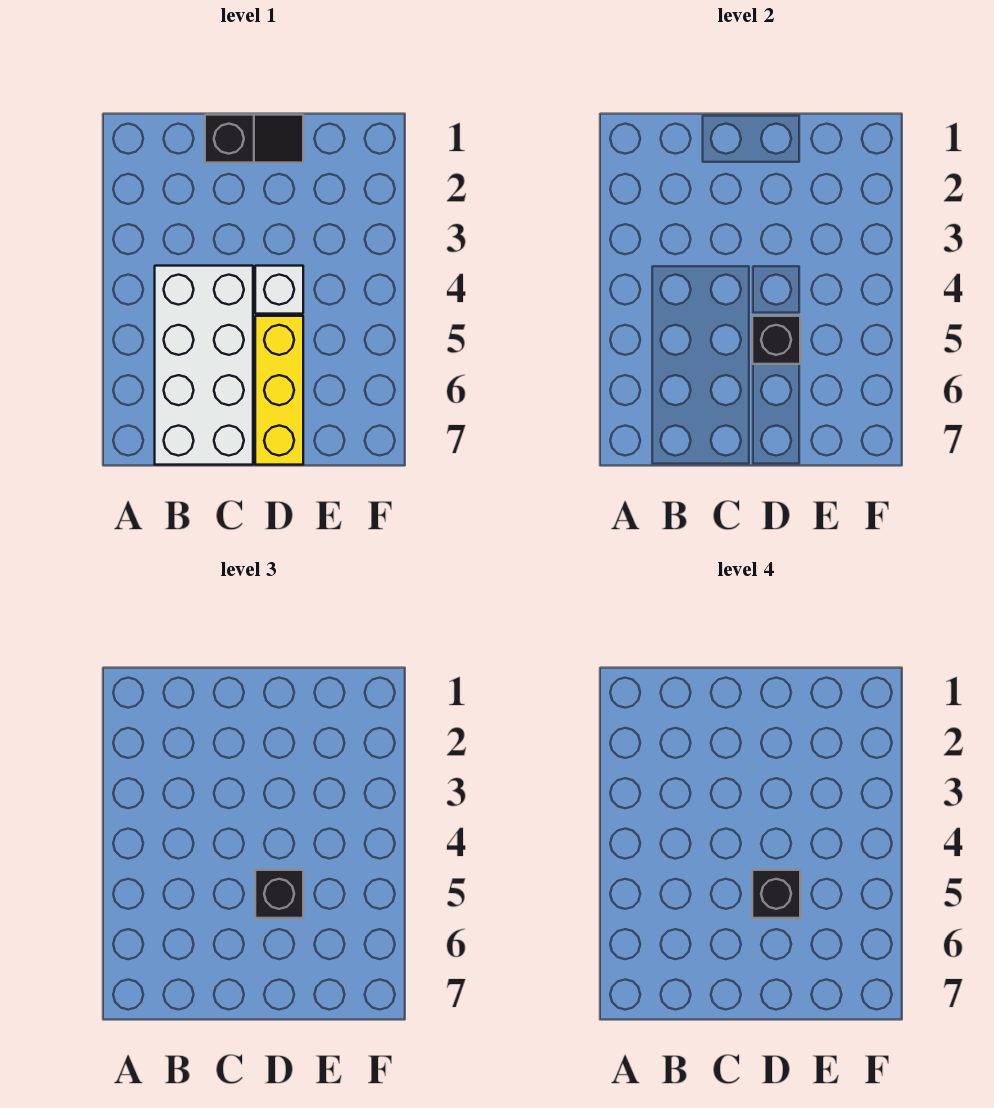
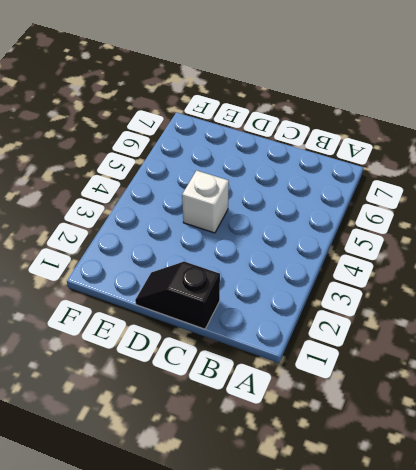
none -> white brick B4:C7 level 1
none -> yellow brick D5:D7 level 1

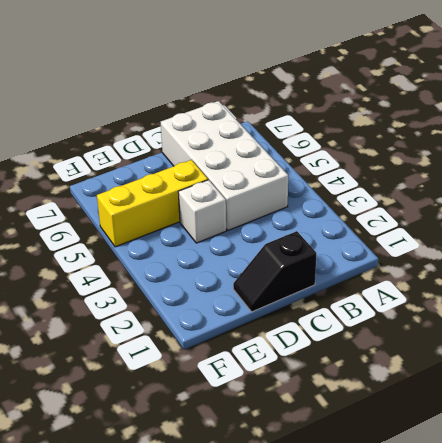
yellow brick D5:F5 level 1 -> yellow brick D5:D7 level 1
none -> black brick D5 level 2
none -> black brick D5 level 3

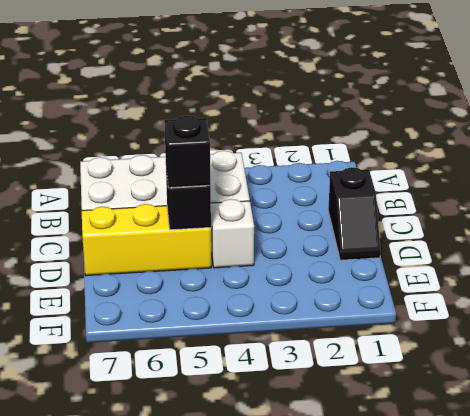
none -> black brick D5 level 4

